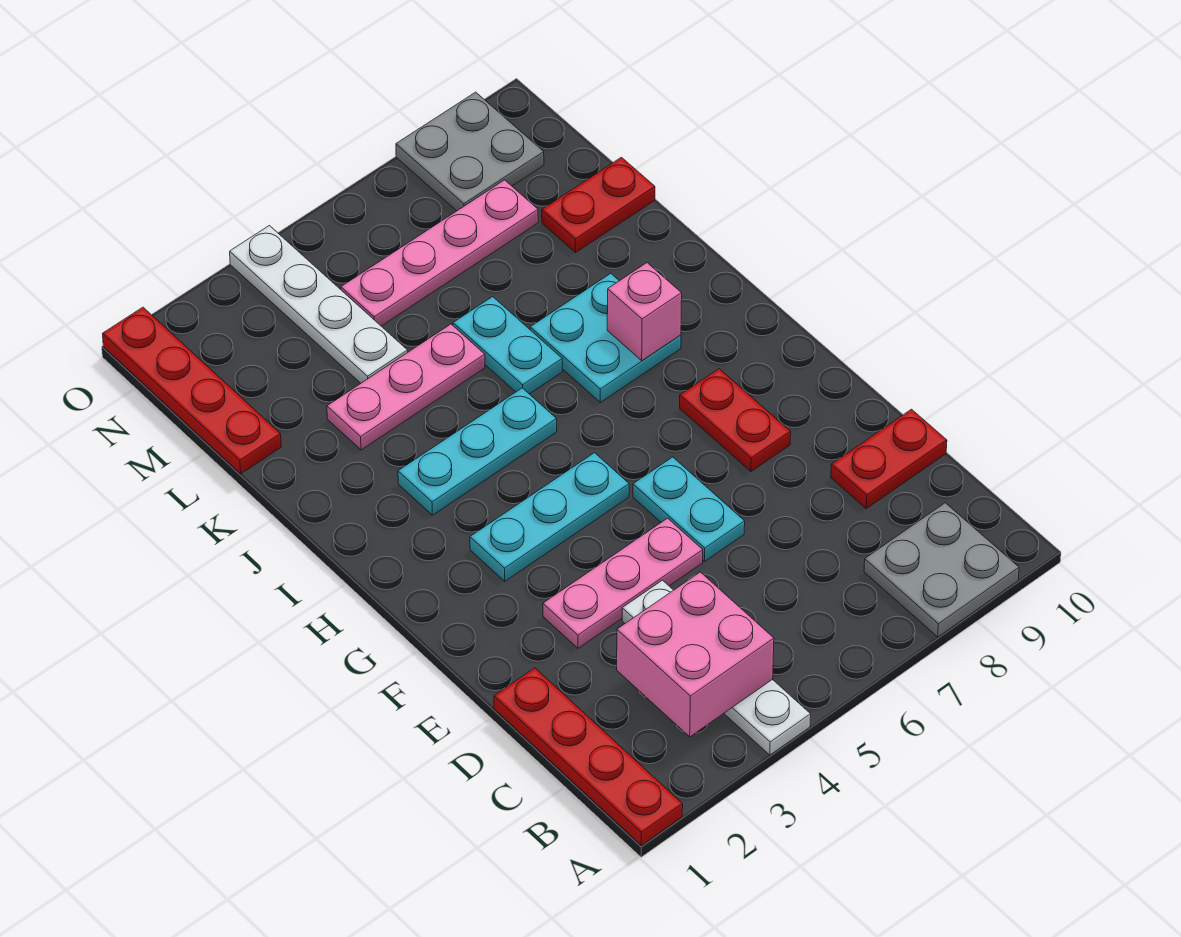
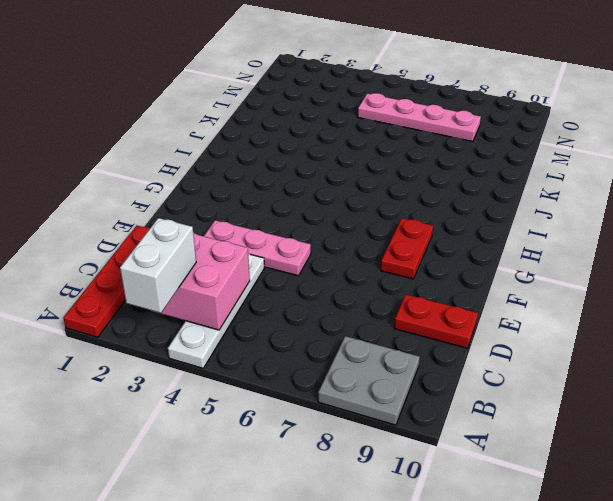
white brick A3:B3 level 3 -> none
none -> cyan plate E6:F6 level 1
none -> cyan plate G3:G5 level 1
none -> cyan plate I3:I5 level 1

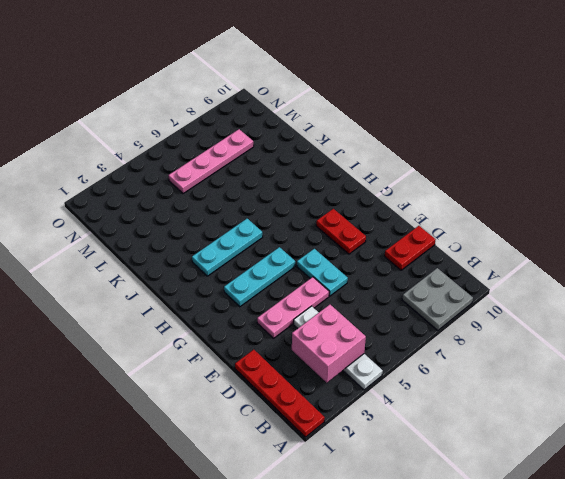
none -> cyan plate I7:J8 level 1
none -> cyan plate J6:K6 level 1
none -> pink plate K3:K5 level 1

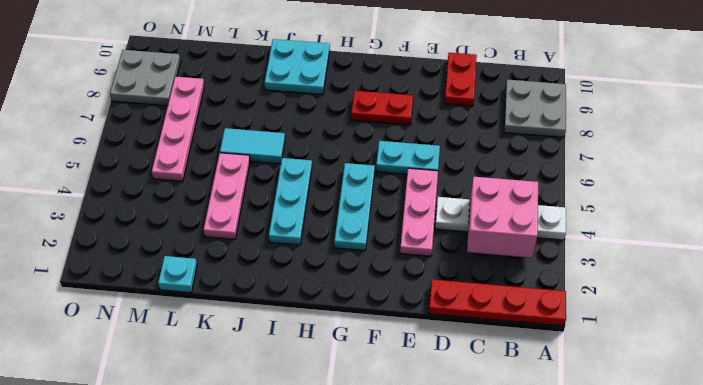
cyan plate I9:J10 level 1 -> cyan plate I7:J8 level 1
cyan tile J6:K6 level 1 -> cyan plate J6:K6 level 1
cyan plate L1 level 1 -> red plate L1:O1 level 1
none -> white plate L4:O4 level 1
none -> red plate L9:L10 level 1
none -> pink brick I8 level 2

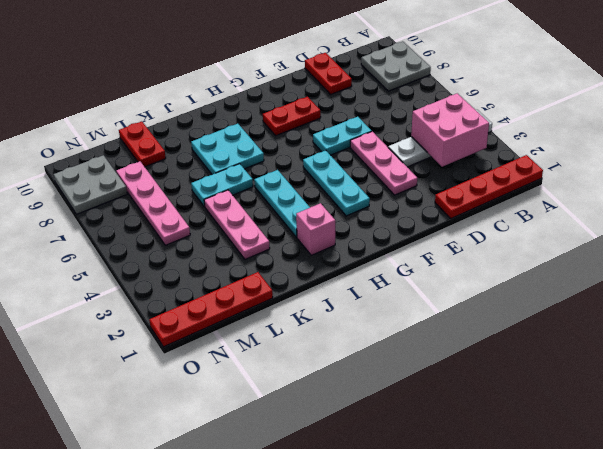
pink brick I2 level 1 -> pink brick I8 level 2
none -> white plate L4:O4 level 1

